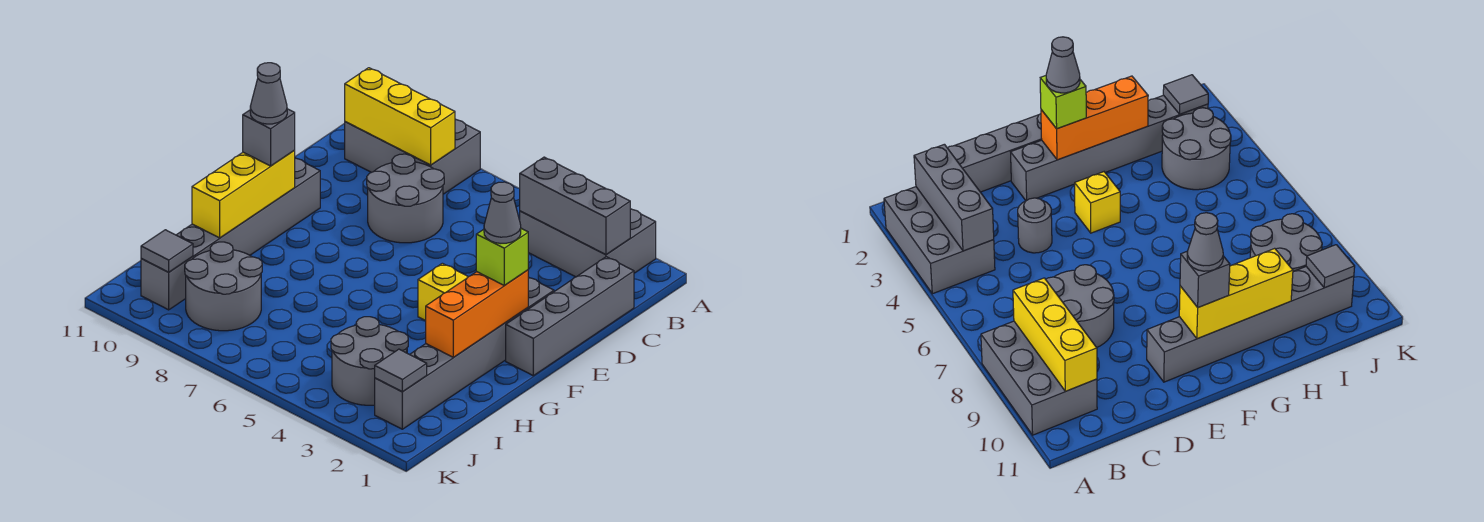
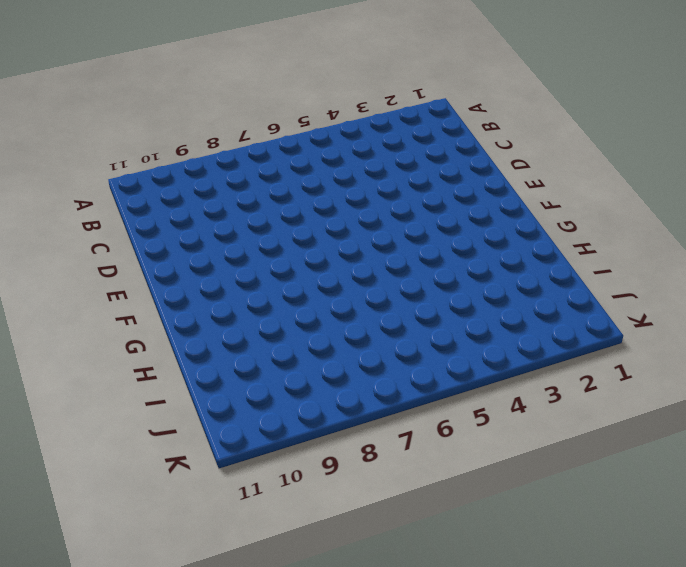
none -> grey brick A2:B4 level 1
none -> grey brick A8:B10 level 1
none -> grey brick C1:F1 level 1

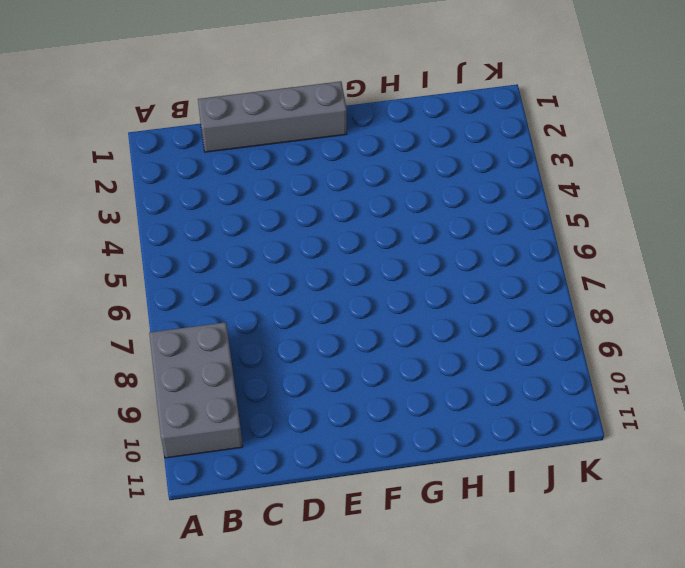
none -> grey brick A2:B4 level 1
none -> grey round brick C7:D8 level 1
none -> grey round brick D4 level 1

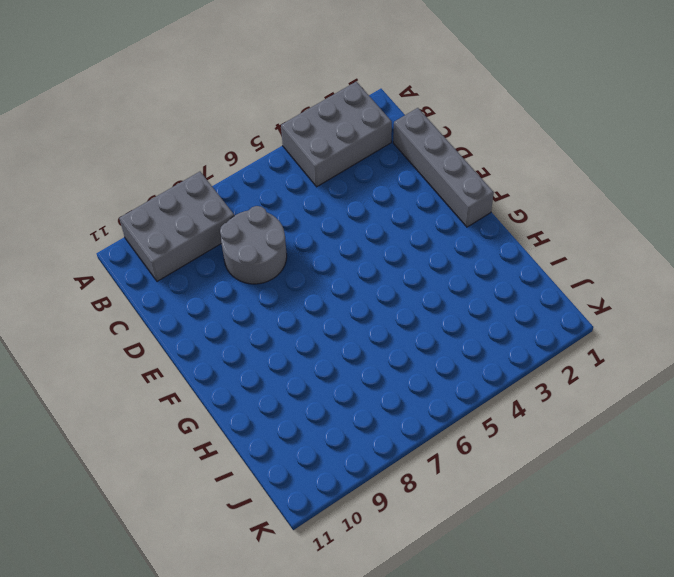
none -> grey round brick D4 level 1
none -> grey brick E2:J2 level 1
none -> grey brick E10:J10 level 1

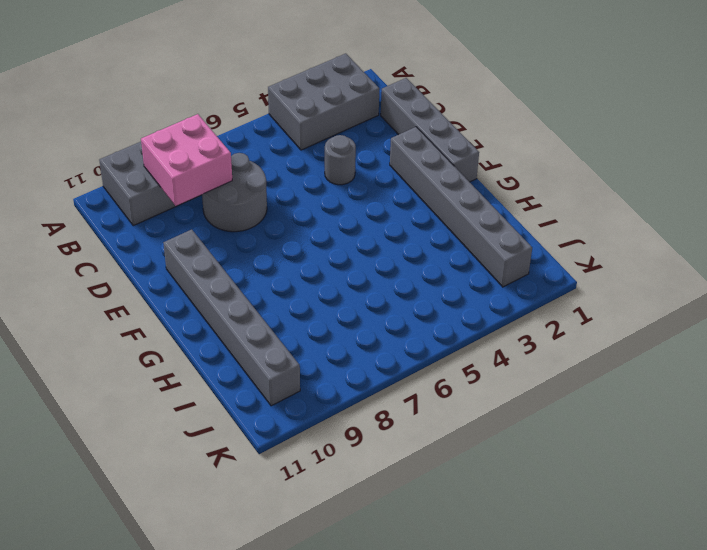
pink brick B8:C9 level 2 -> yellow brick B8:B10 level 2
none -> yellow brick F4 level 1
none -> grey round brick I3:J4 level 1
none -> grey round brick I8:J9 level 1

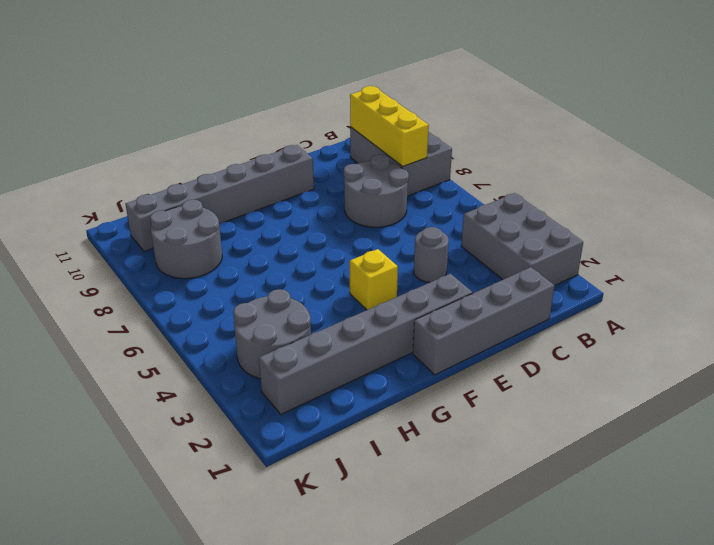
none -> grey brick B2:B4 level 2
none -> orange brick F2:H2 level 2
none -> yellow brick F10:H10 level 2

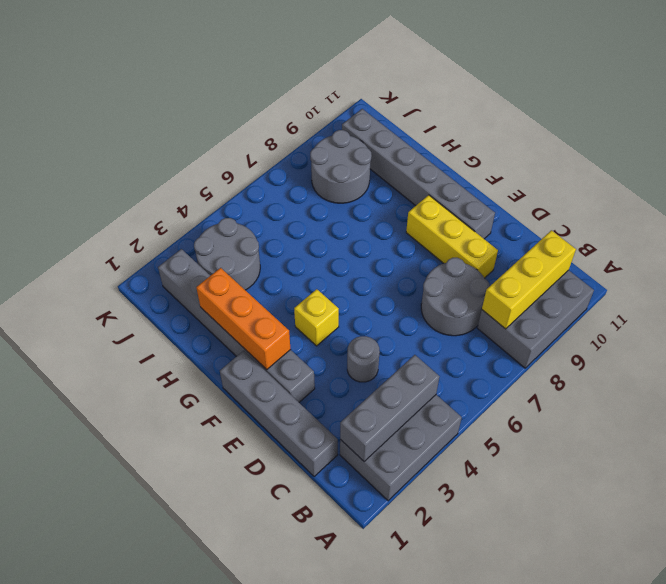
yellow brick D9:F9 level 1 -> yellow brick F10:H10 level 2
none -> grey tile J2 level 2
none -> grey tile J10 level 2
none -> lime brick F2 level 3

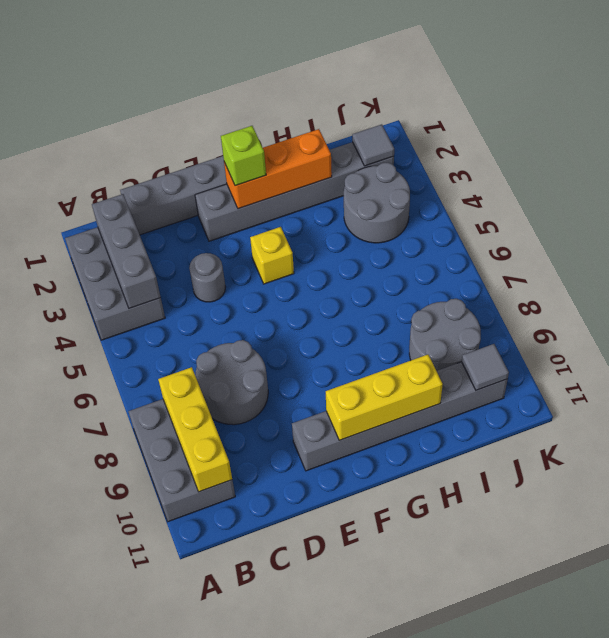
none -> grey brick F10 level 3
none -> grey cone F2 level 4
none -> grey cone F10 level 4

